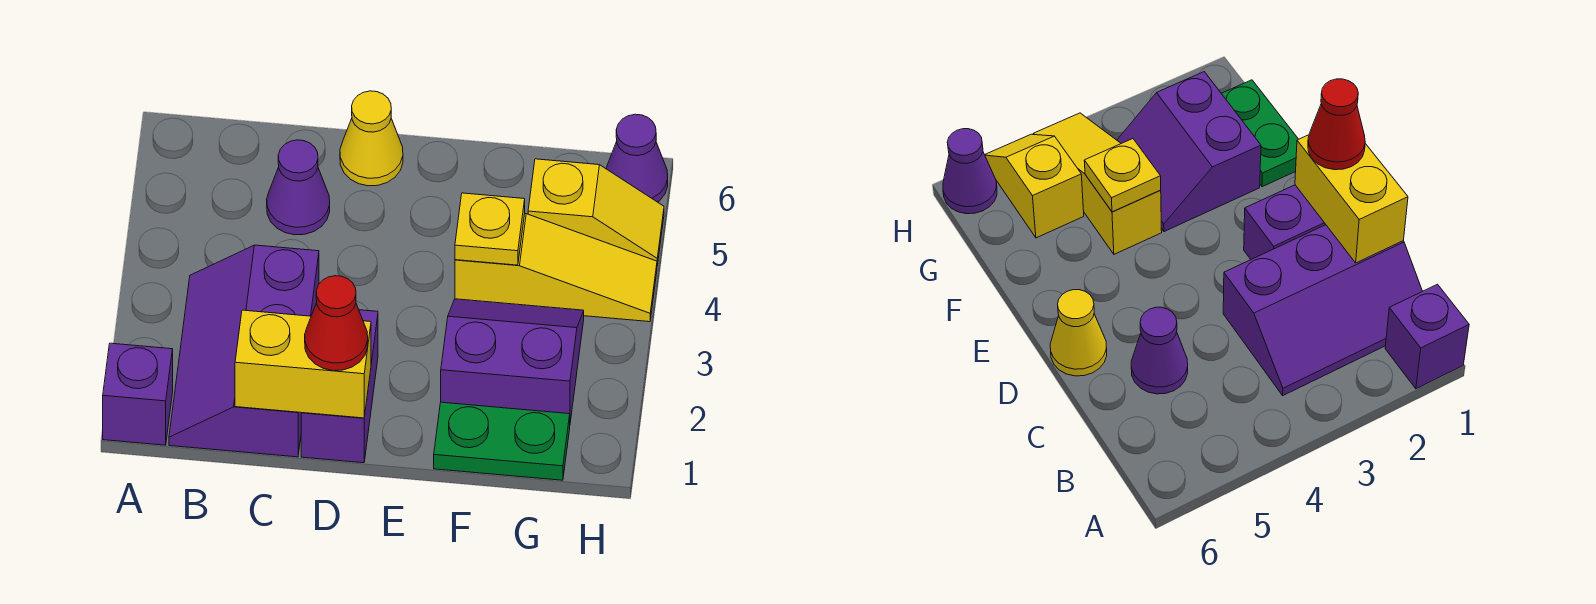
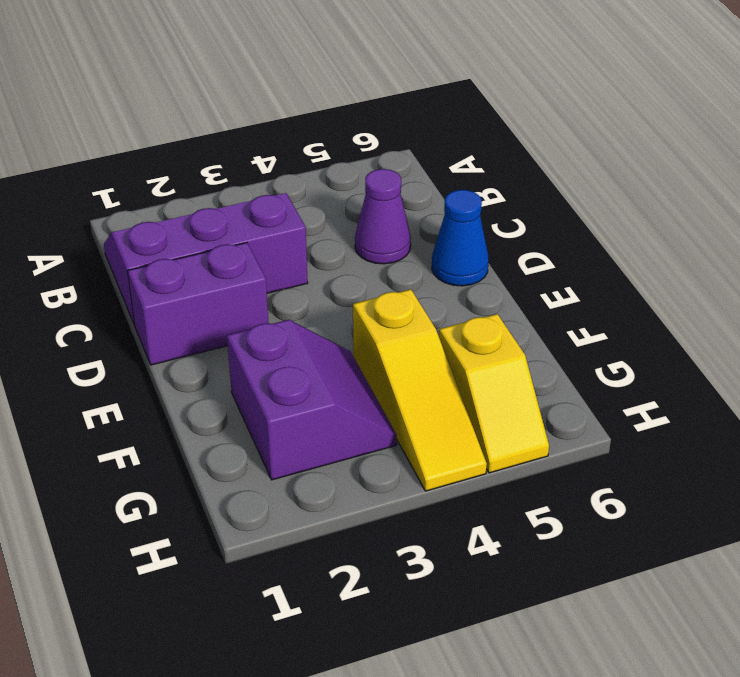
blue cone D6 level 1 -> yellow cone D6 level 1
none -> purple brick A1 level 1
none -> green plate F1:G1 level 1
none -> purple cone H6 level 1

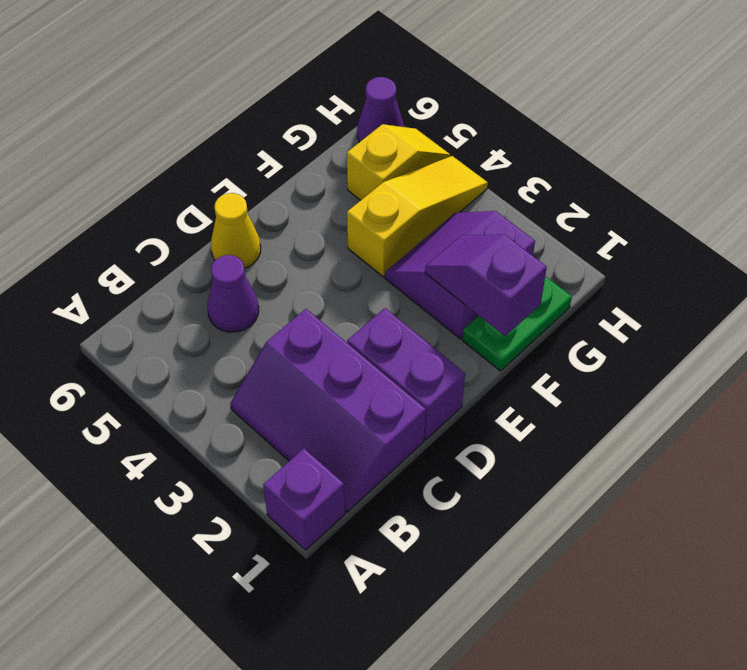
purple slope F1:F2 level 2 top 1 -> none
none -> yellow brick C1:D1 level 2
none -> yellow plate F4 level 2
none -> red cone D1 level 3

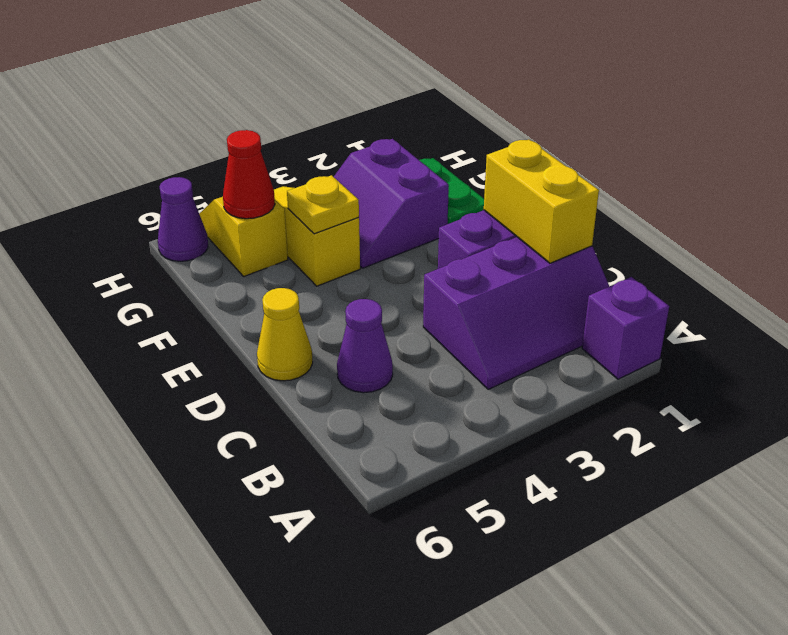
red cone G5 level 2 -> red cone D1 level 3

